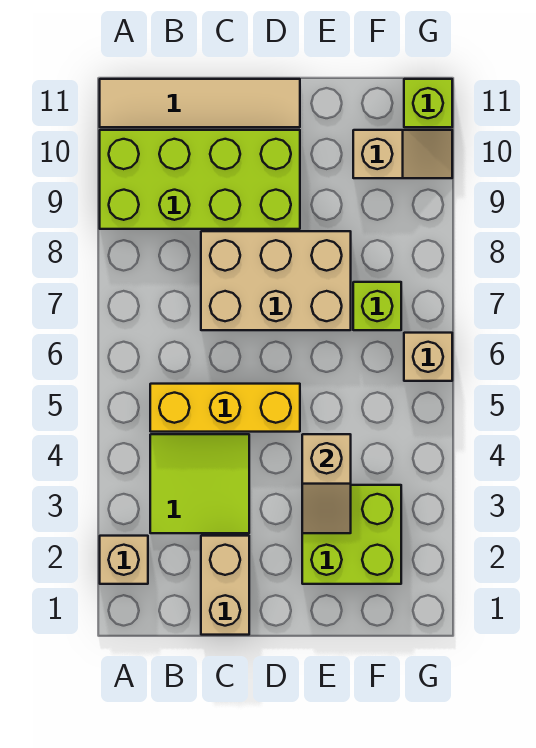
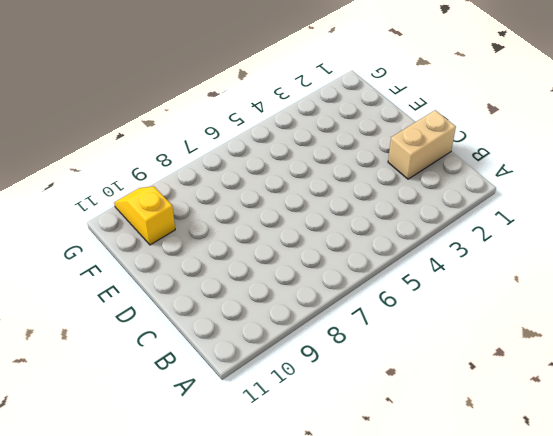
yellow slope F10:G10 level 1 top F -> tan slope F10:G10 level 1 top F
none -> tan brick A2 level 1
none -> lime brick A9:D10 level 1
none -> tan tile A11:D11 level 1

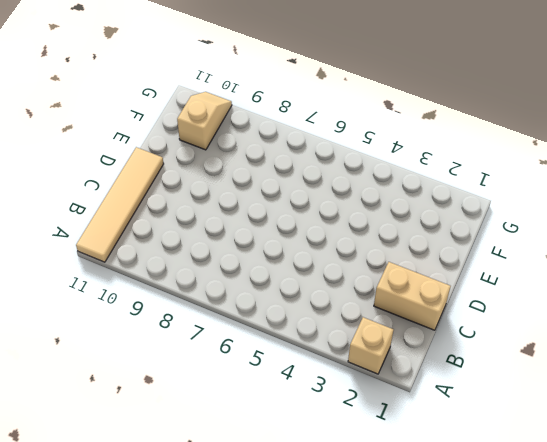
none -> lime brick A9:D10 level 1
none -> lime tile B3:C4 level 1
none -> yellow brick B5:D5 level 1

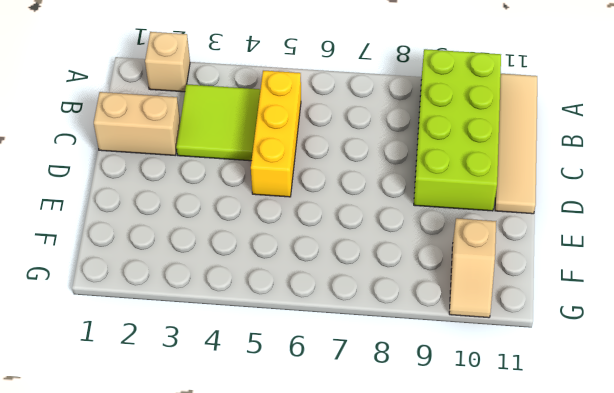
none -> tan brick C7:E8 level 1
none -> lime brick E2:F3 level 1
none -> lime brick F7 level 1

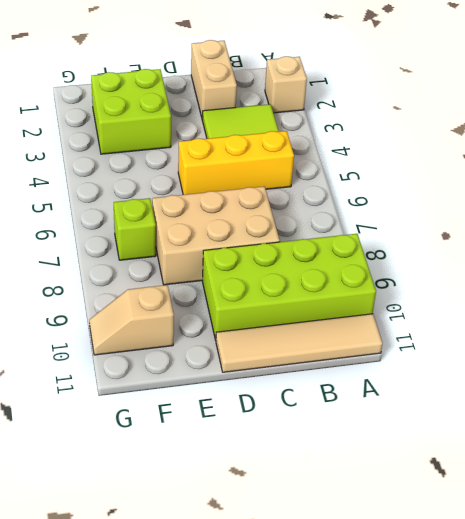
none -> tan brick G6 level 1
none -> lime brick G11 level 1
none -> tan slope E3:E4 level 2 top 4

